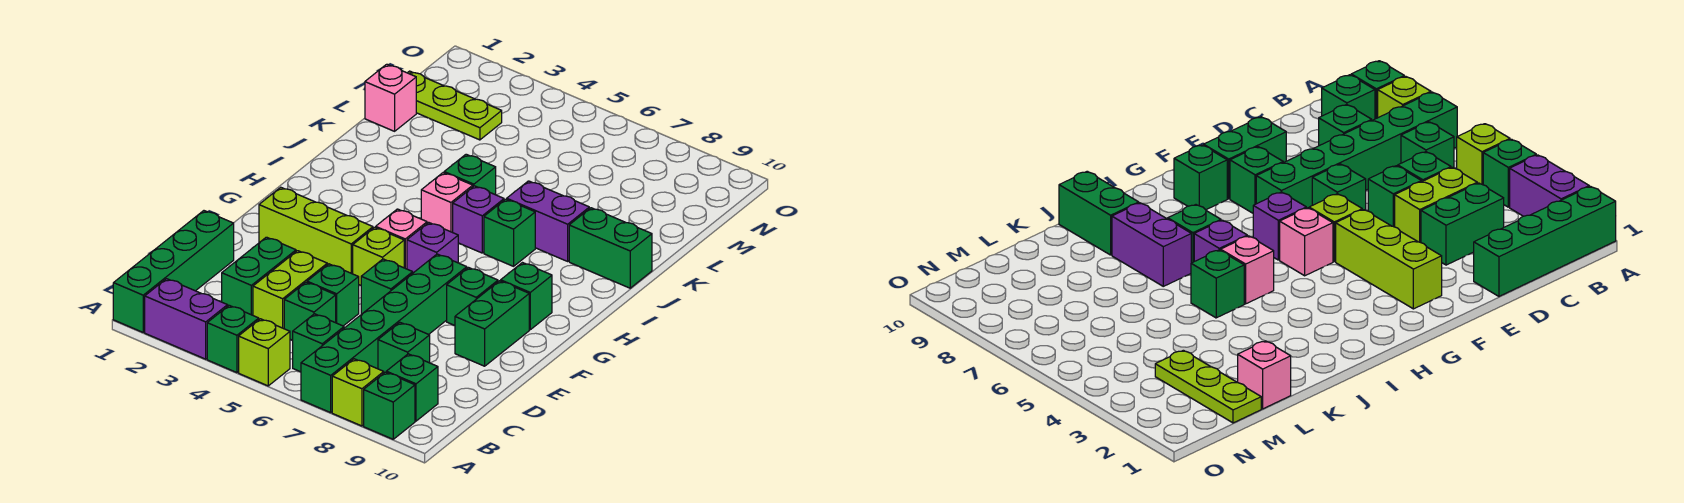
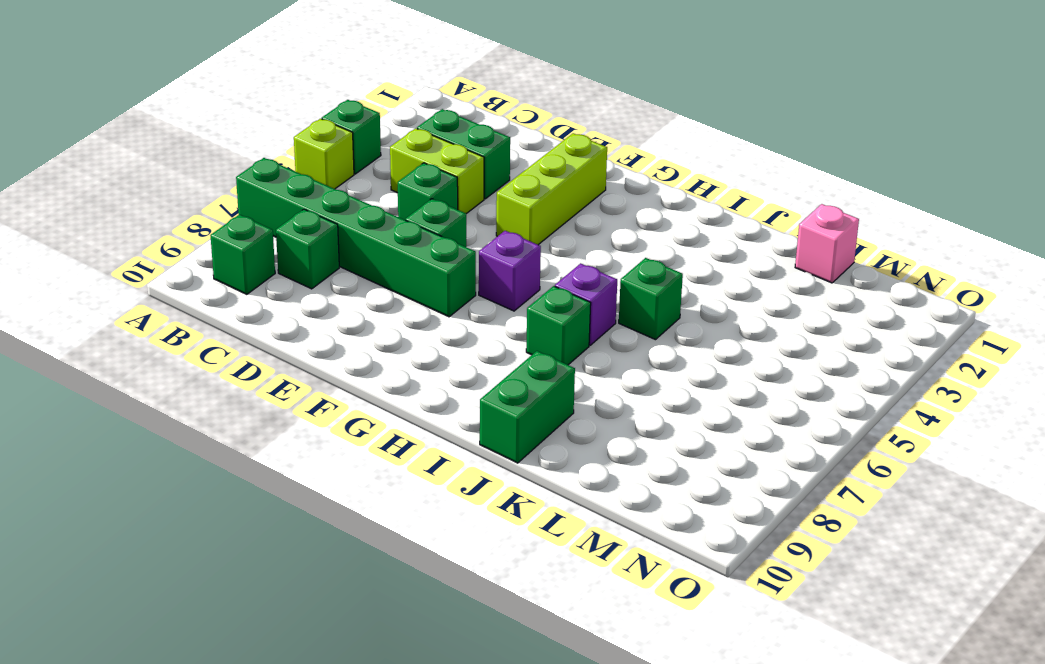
none -> green brick A1:D1 level 1
none -> purple brick A2:A3 level 1
none -> lime brick A8 level 1
none -> green brick A9 level 1

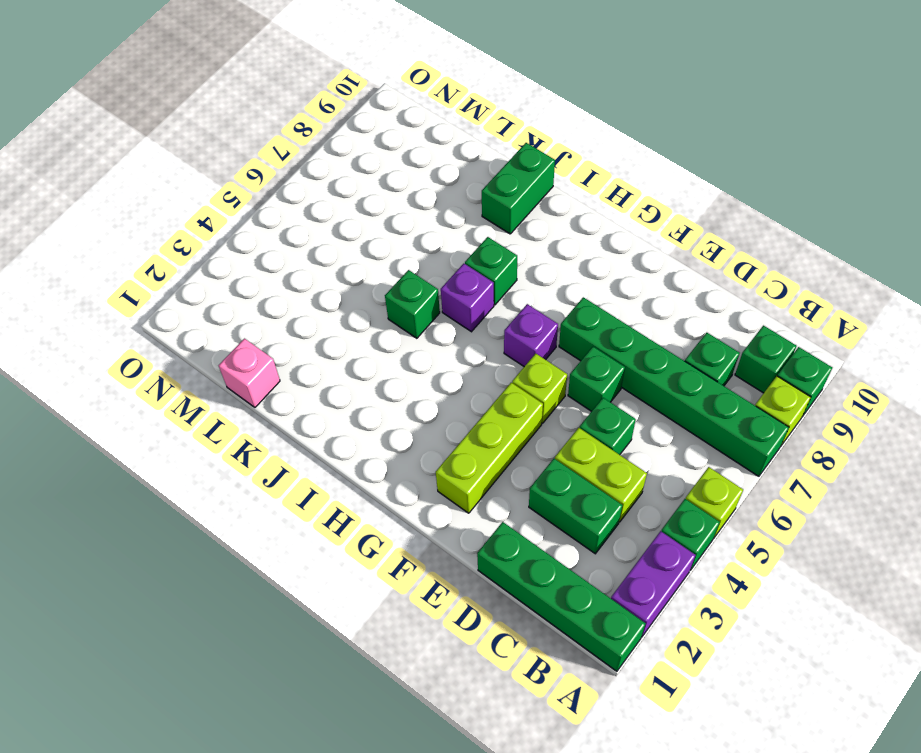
none -> green brick B6 level 1
none -> green brick C5 level 1
none -> green brick E9:F9 level 1
none -> green brick F8 level 1

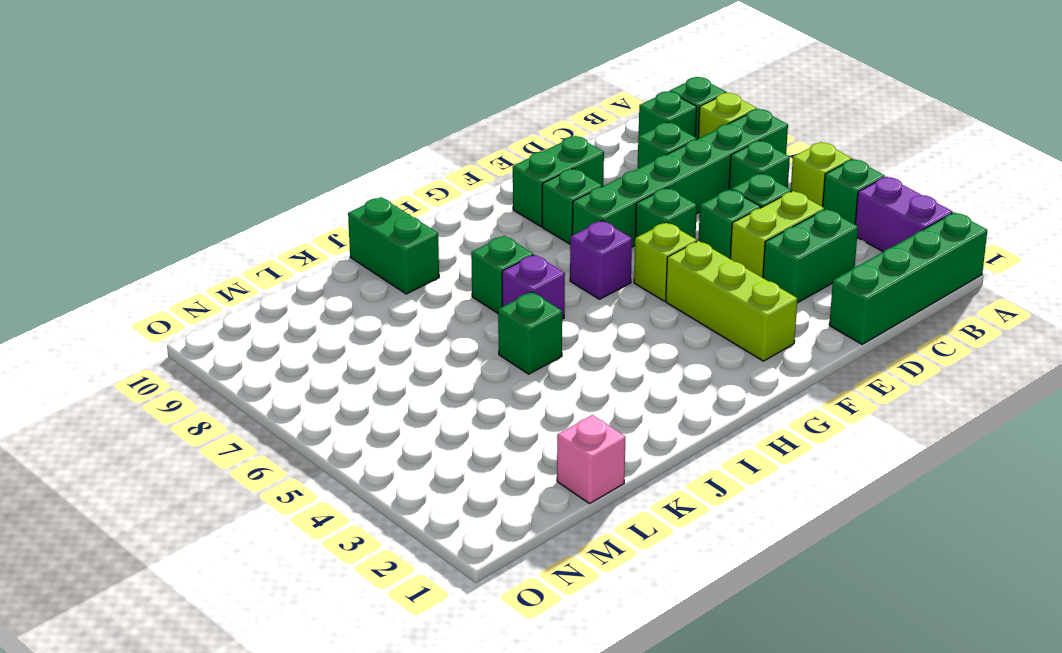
none -> pink brick G5 level 1
none -> green brick G9 level 1
none -> pink brick I5 level 1
none -> purple brick J7:J8 level 1

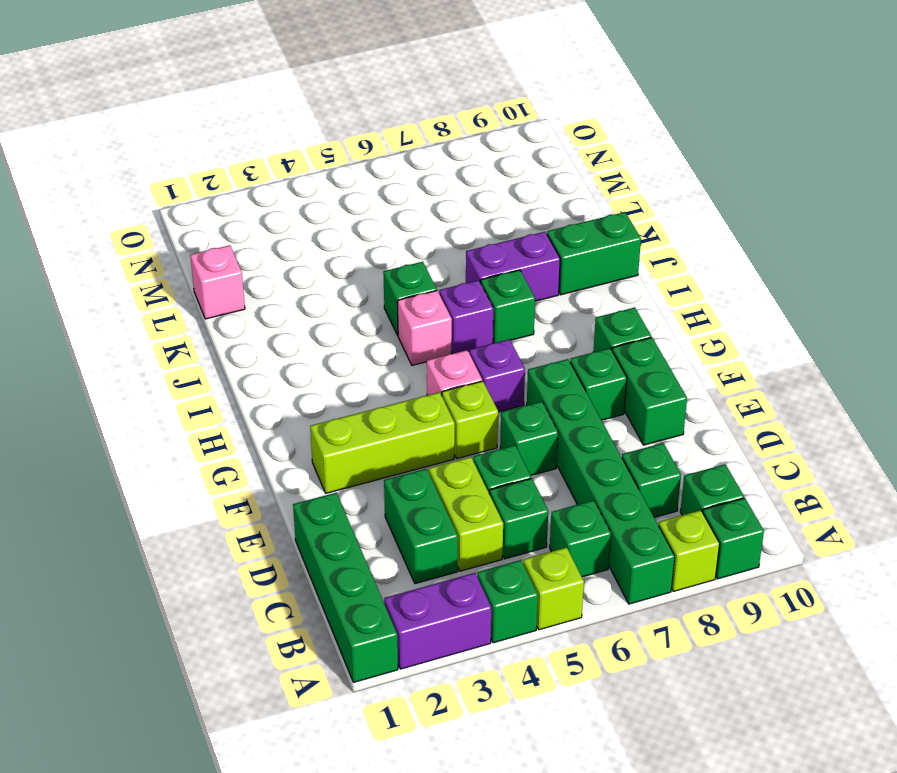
none -> lime plate M1:M3 level 1

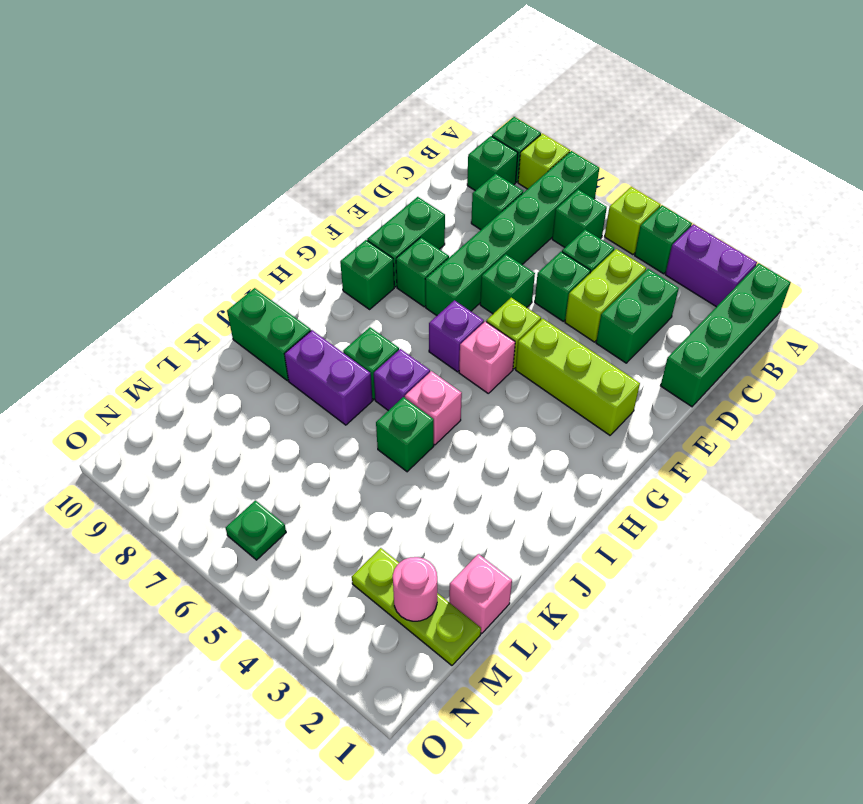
pink round brick M2 level 2 -> none
green plate N6 level 1 -> none

